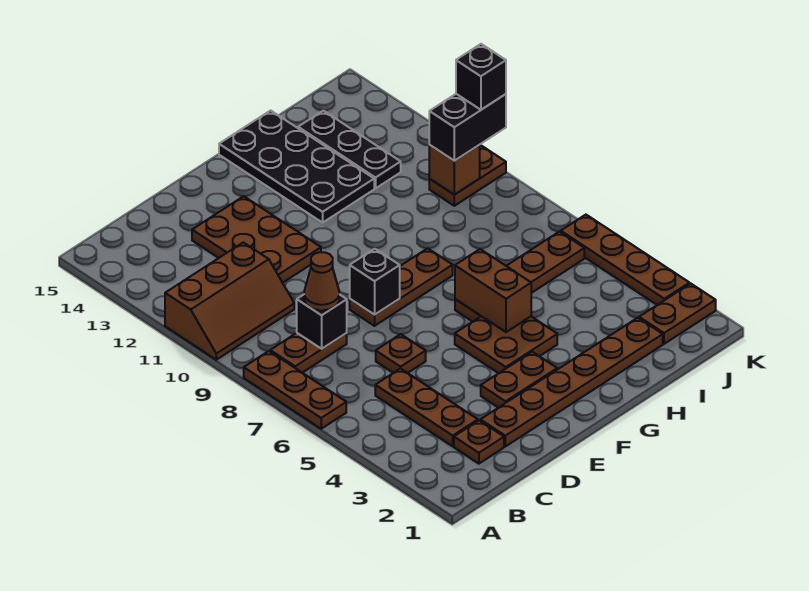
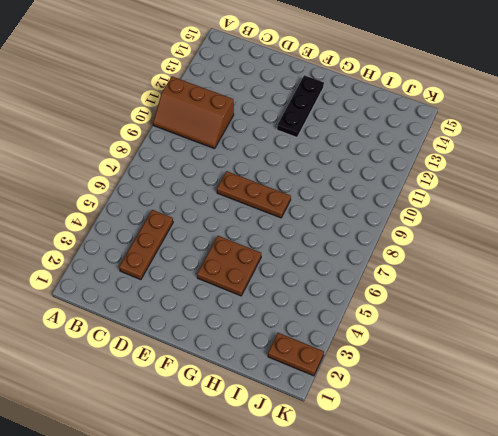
black plate F12:F14 level 1 -> black plate I12:I14 level 1
none -> brown plate A6:A8 level 1
none -> brown plate B8:C8 level 1
none -> brown plate C2 level 1

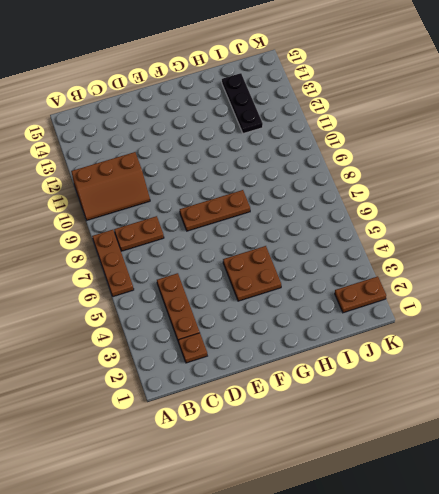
none -> brown plate D2:I2 level 1
none -> brown plate D6 level 1
none -> brown plate D11:E13 level 1

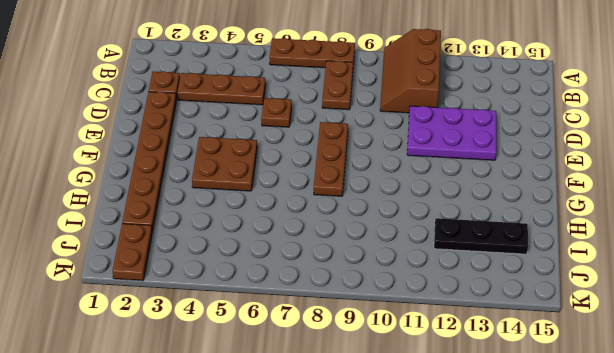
purple plate D11:E13 level 1 -> brown plate D11:E13 level 1
none -> brown plate E3:F3 level 1
none -> brown plate G6:J6 level 1
none -> black plate G12:H15 level 1

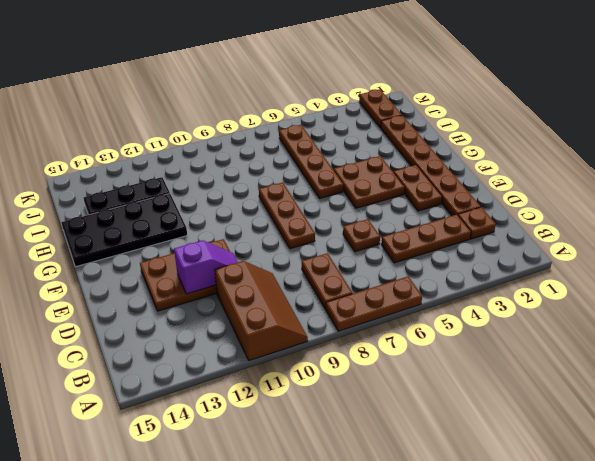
purple slope D11:D12 level 2 top 12 -> none
none -> brown plate J10:K10 level 1
none -> brown plate K3:K6 level 1
none -> black brick C8 level 2

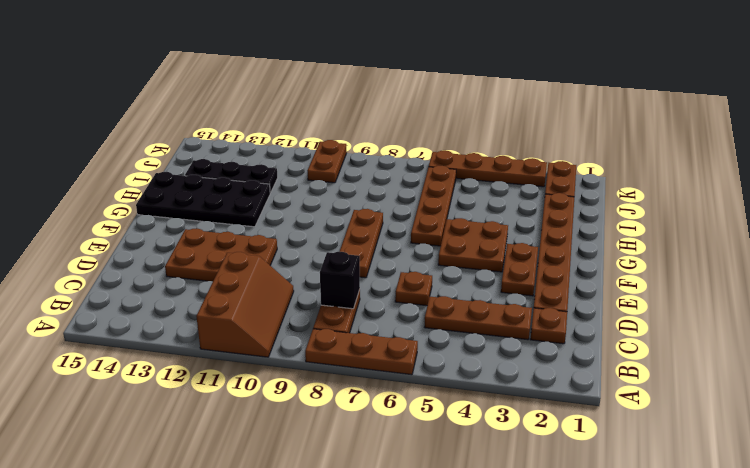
none -> black brick E8 level 2
none -> brown brick G5:G6 level 2
none -> brown brick J10 level 2

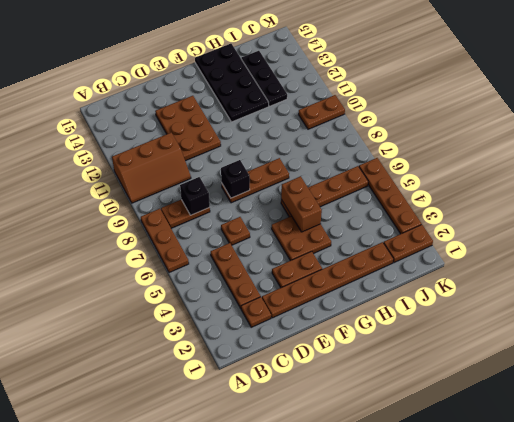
none -> brown brick J10 level 2
none -> brown cone C8 level 3
none -> black brick J10:K10 level 3

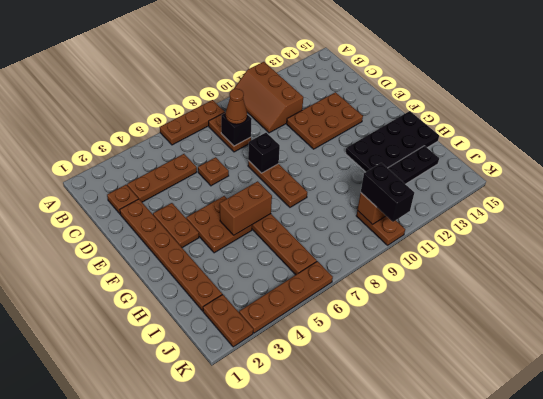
none -> black brick K10 level 4

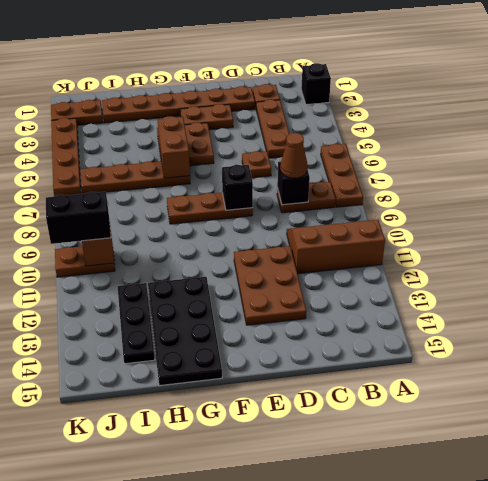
black brick A2 level 1 -> black brick K10 level 4

